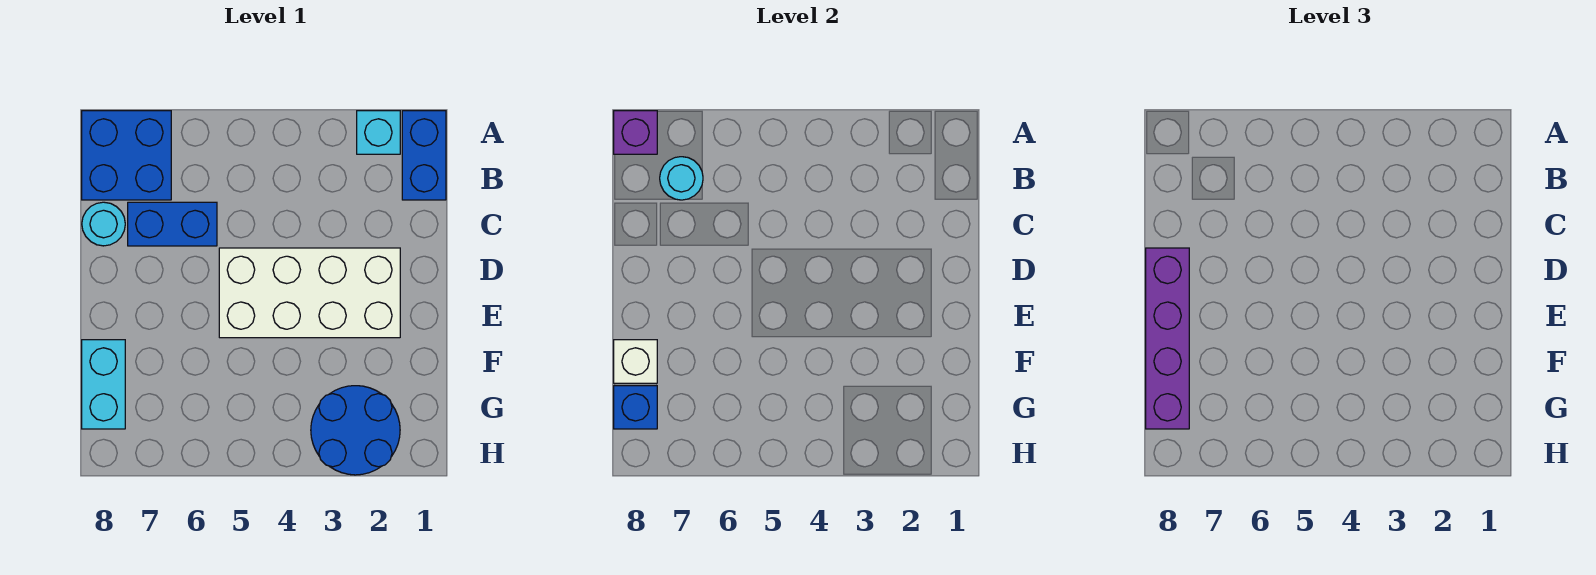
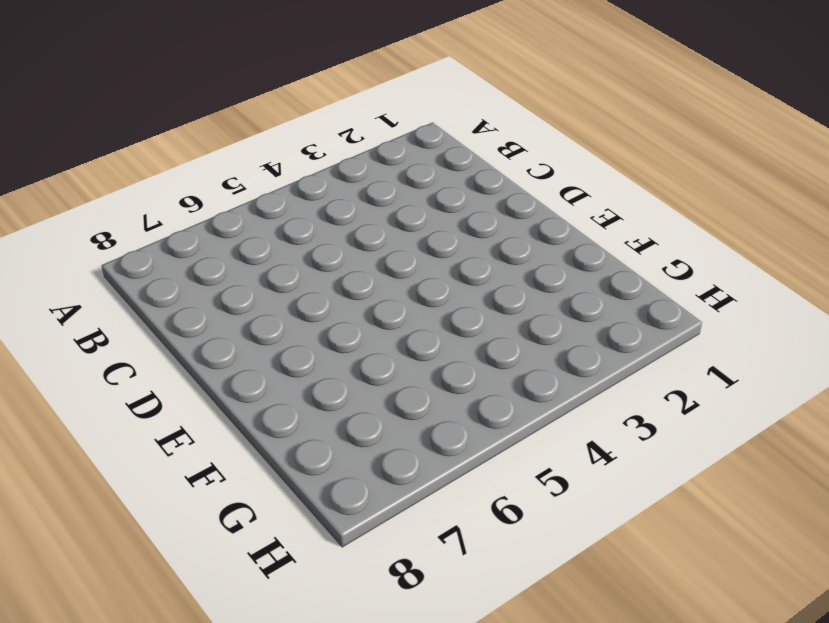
none -> blue brick A1:B1 level 1
none -> cyan brick A2 level 1
none -> blue brick A7:B8 level 1

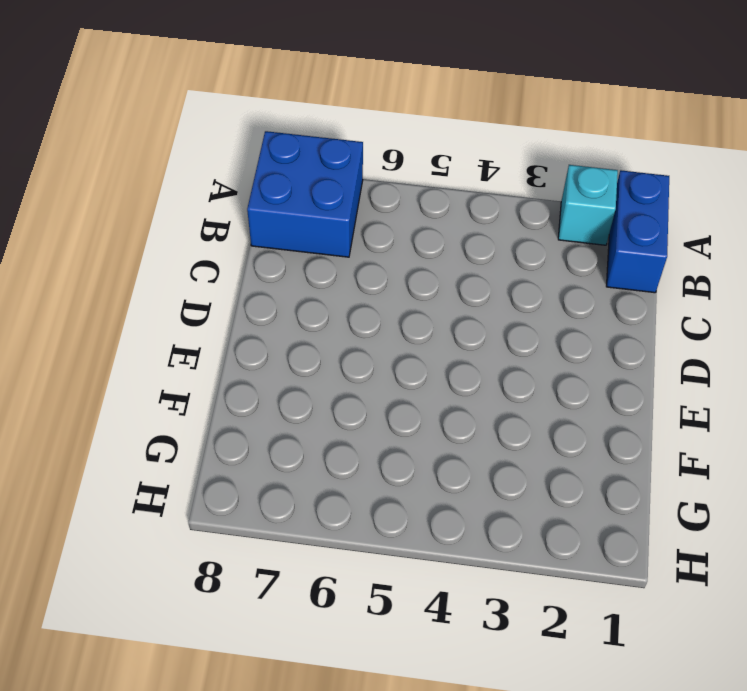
none -> blue brick C6:C7 level 1
none -> cyan round brick C8 level 1
none -> white brick D2:E5 level 1

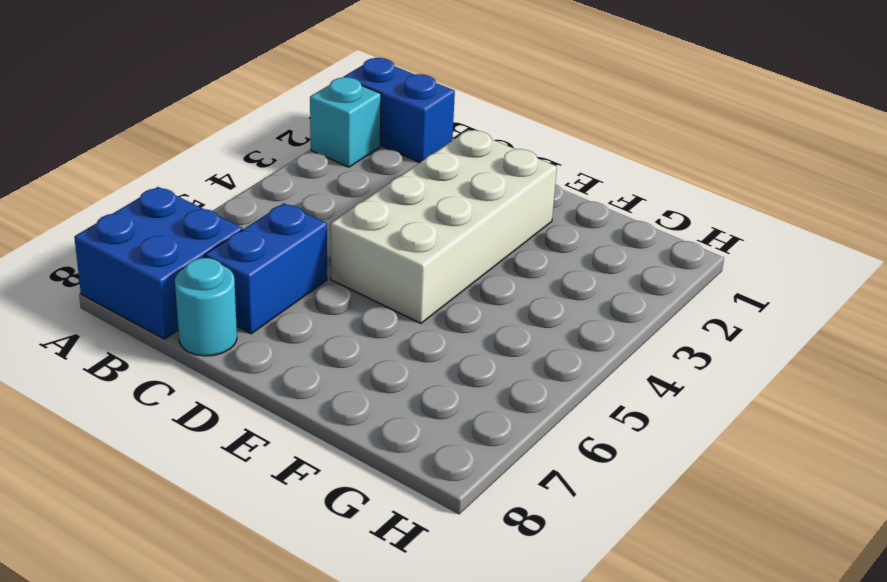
none -> cyan brick F8:G8 level 1
none -> blue round brick G2:H3 level 1
none -> purple brick A8 level 2

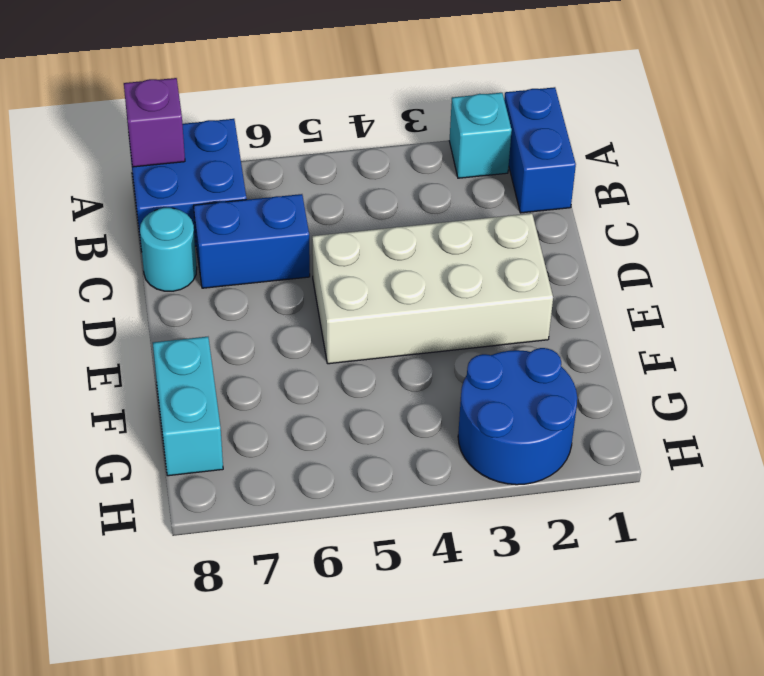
none -> cyan round brick B7 level 2
none -> white brick F8 level 2
none -> blue brick G8 level 2

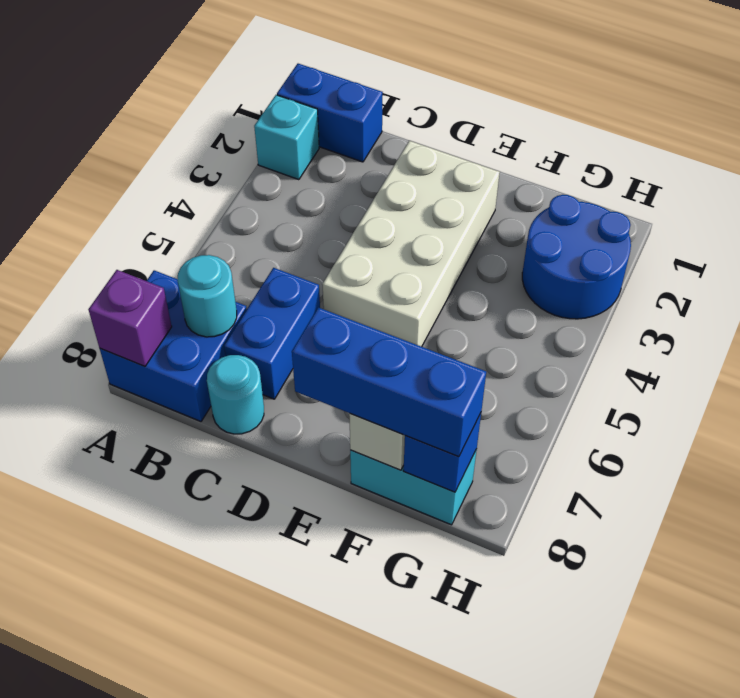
blue brick E8:G8 level 3 -> purple brick D8:G8 level 3

